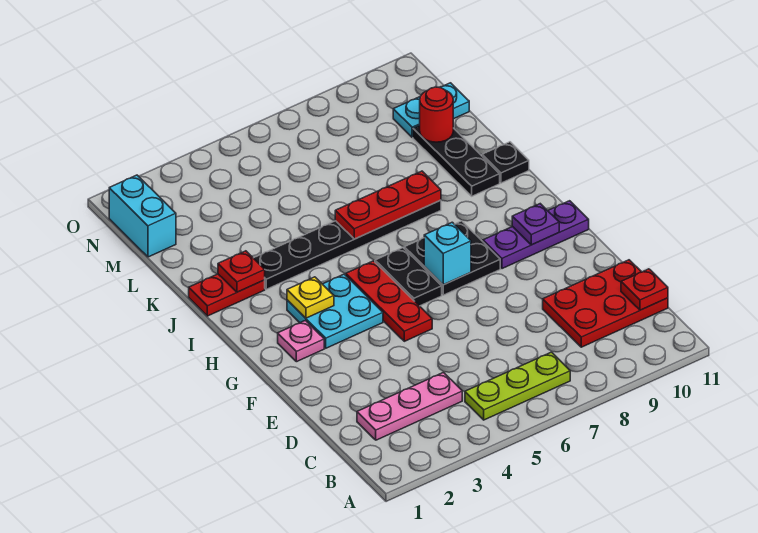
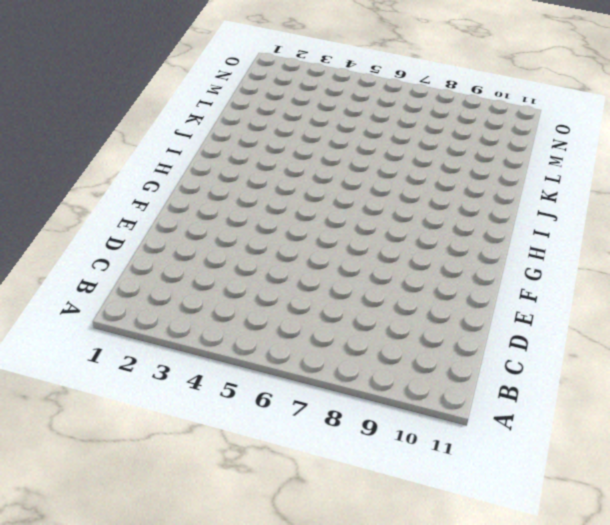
none -> lime plate B5:B7 level 1
none -> pink plate C2:C4 level 1
none -> red plate C9:D11 level 1

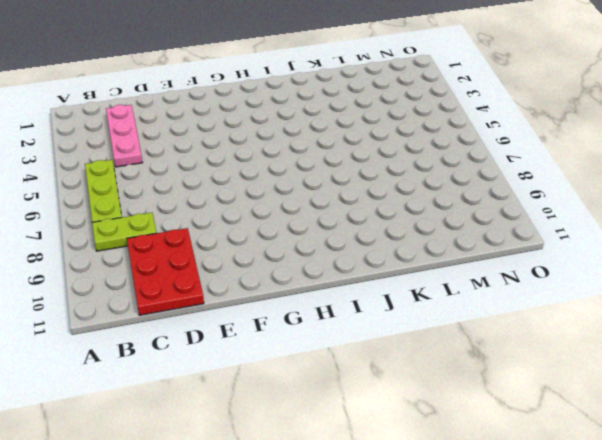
lime plate B8:C8 level 1 -> none
none -> red plate F5:H5 level 1
none -> pink plate G2 level 1
none -> cyan plate G3:H4 level 1

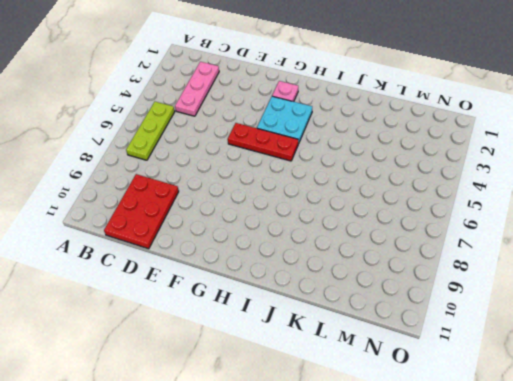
none -> black plate G6:H6 level 1
none -> black plate G7:H8 level 1
none -> purple plate G9:G11 level 1

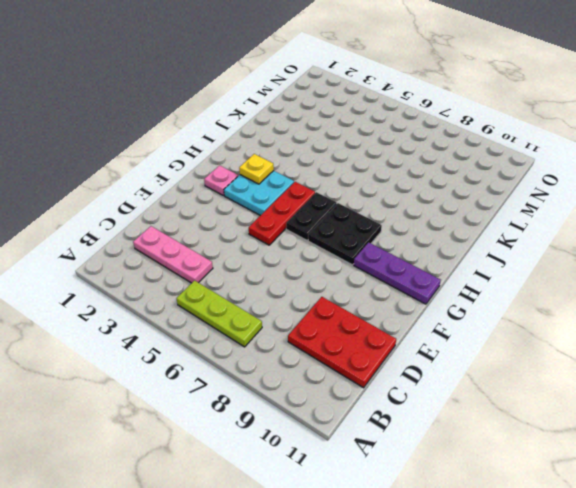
none -> red plate J1:J2 level 1
none -> black plate J3:J8 level 1
none -> black plate J10:L10 level 1

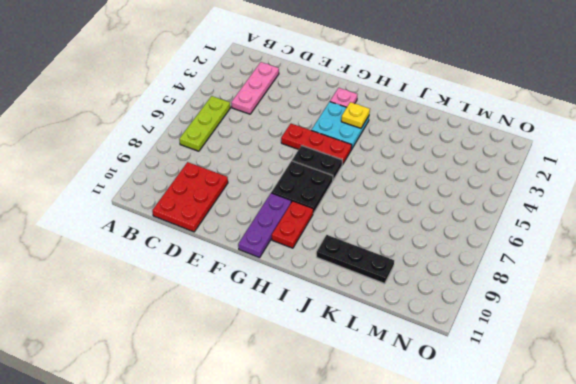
red plate H9:H10 level 1 -> red plate J1:J2 level 1
none -> black plate J3:J8 level 1
none -> black plate J11 level 1
none -> cyan brick M1:N1 level 1

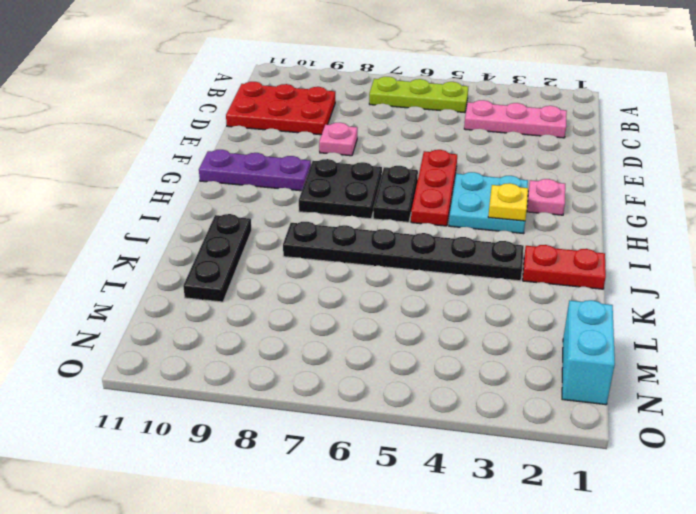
pink plate E8 level 1 -> none
none -> black plate J11 level 1
none -> cyan plate M10:M11 level 1
none -> red plate C11 level 2

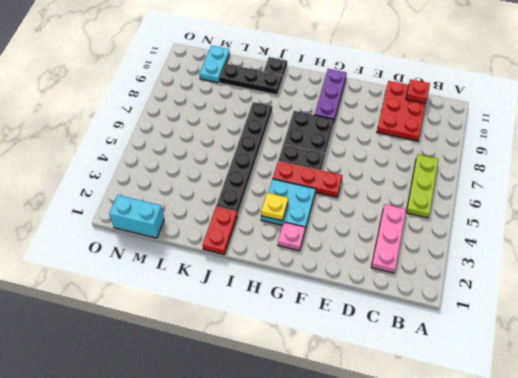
none -> cyan brick G7 level 2
none -> purple plate G10 level 2
none -> red plate J2 level 2

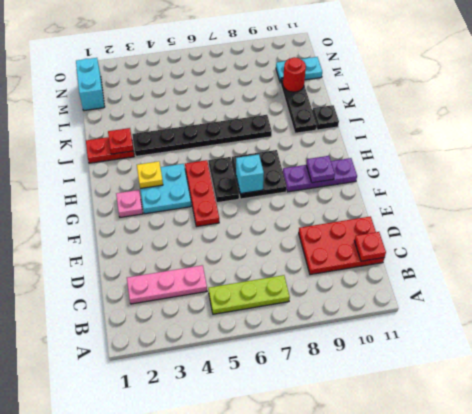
none -> red plate J6:J8 level 2

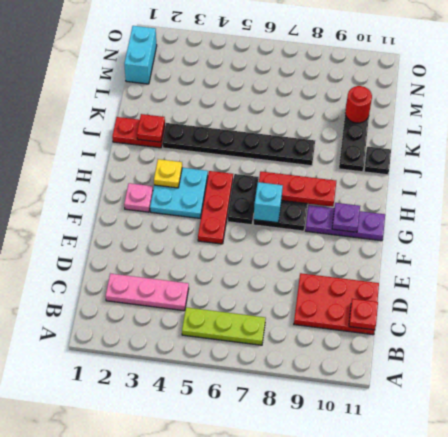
red plate H7:H9 level 2 -> red plate J6:J8 level 2
none -> cyan plate M10:M11 level 1

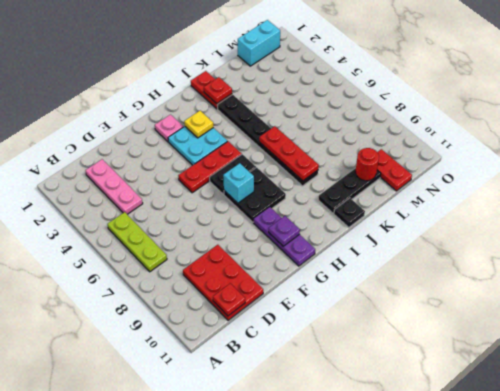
red plate M10:M11 level 1 -> cyan plate M10:M11 level 1

